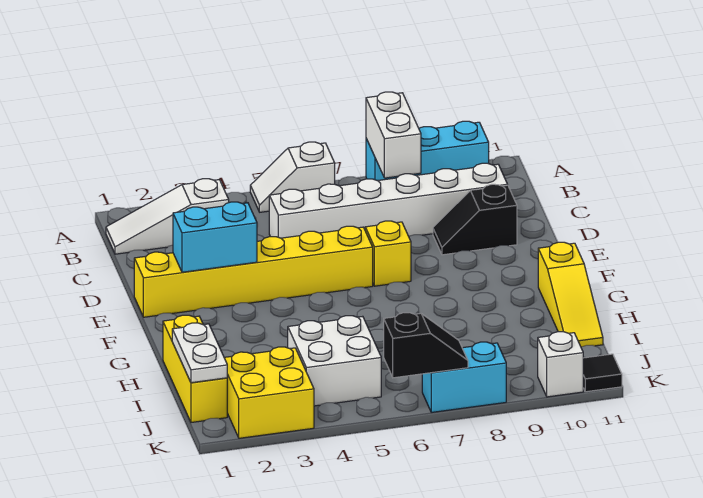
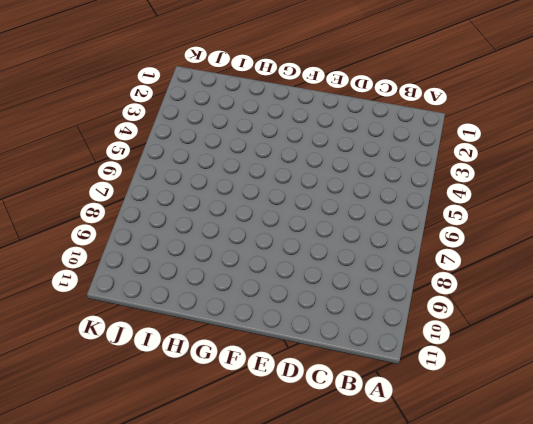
none -> white slope A5:A6 level 1 top 6
none -> cyan brick A8:A10 level 1
none -> white slope B1:B3 level 1 top 3

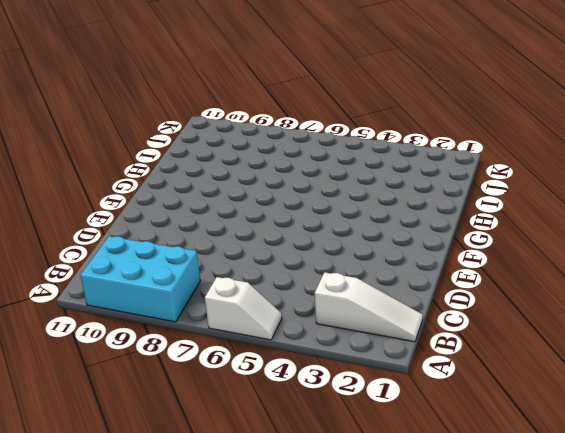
cyan brick A8:B10 level 1 -> cyan brick A8:A10 level 1
none -> white brick C5:C10 level 1
none -> black slope D9:D10 level 1 top 10
none -> yellow brick E1:E6 level 1

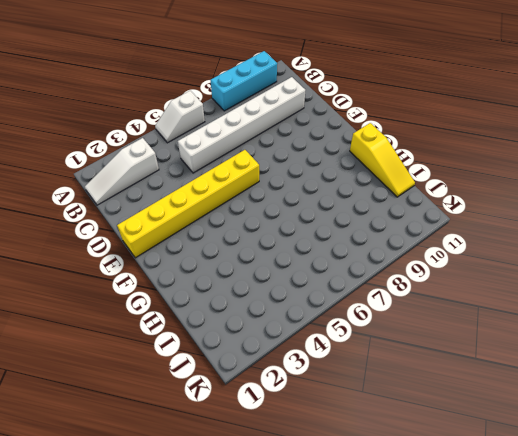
none -> black slope D9:D10 level 1 top 10
none -> yellow brick E7 level 1
none -> yellow brick H1:J1 level 1

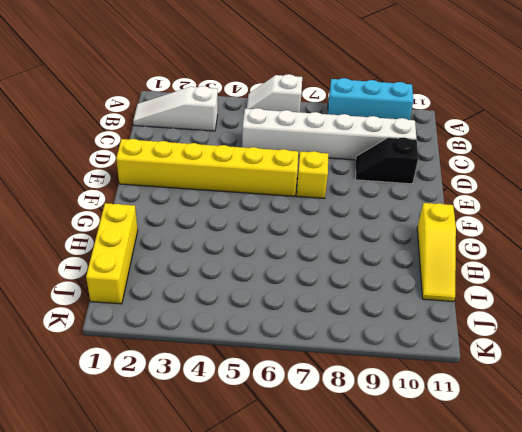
none -> white brick I4:J5 level 1
none -> yellow brick J2:K3 level 1
none -> cyan brick K7:K8 level 1

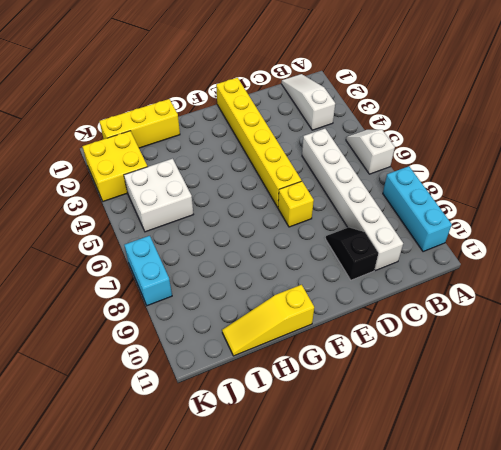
none -> white brick K10 level 1
none -> black tile K11 level 1
none -> white brick A8:B8 level 2

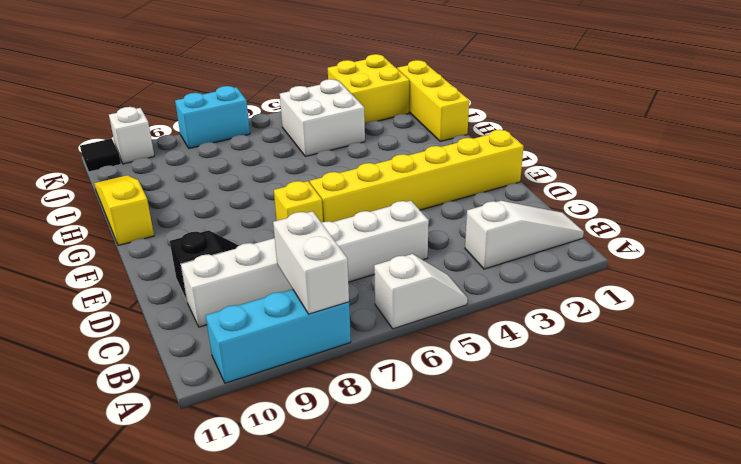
none -> cyan brick E2:E3 level 2
none -> white plate I1:J1 level 2
none -> black slope K6:K7 level 2 top 6

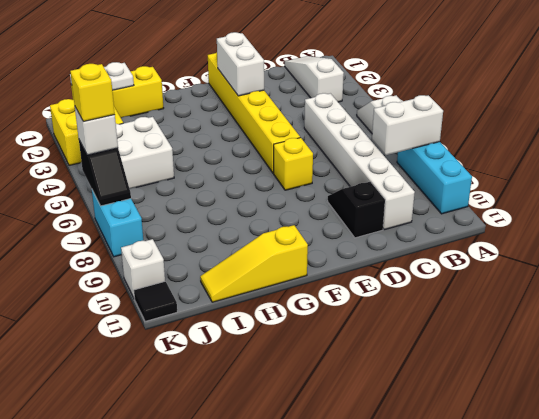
white brick E2:E3 level 2 -> cyan brick E2:E3 level 2
white brick K6 level 3 -> none
yellow brick K6 level 4 -> none

